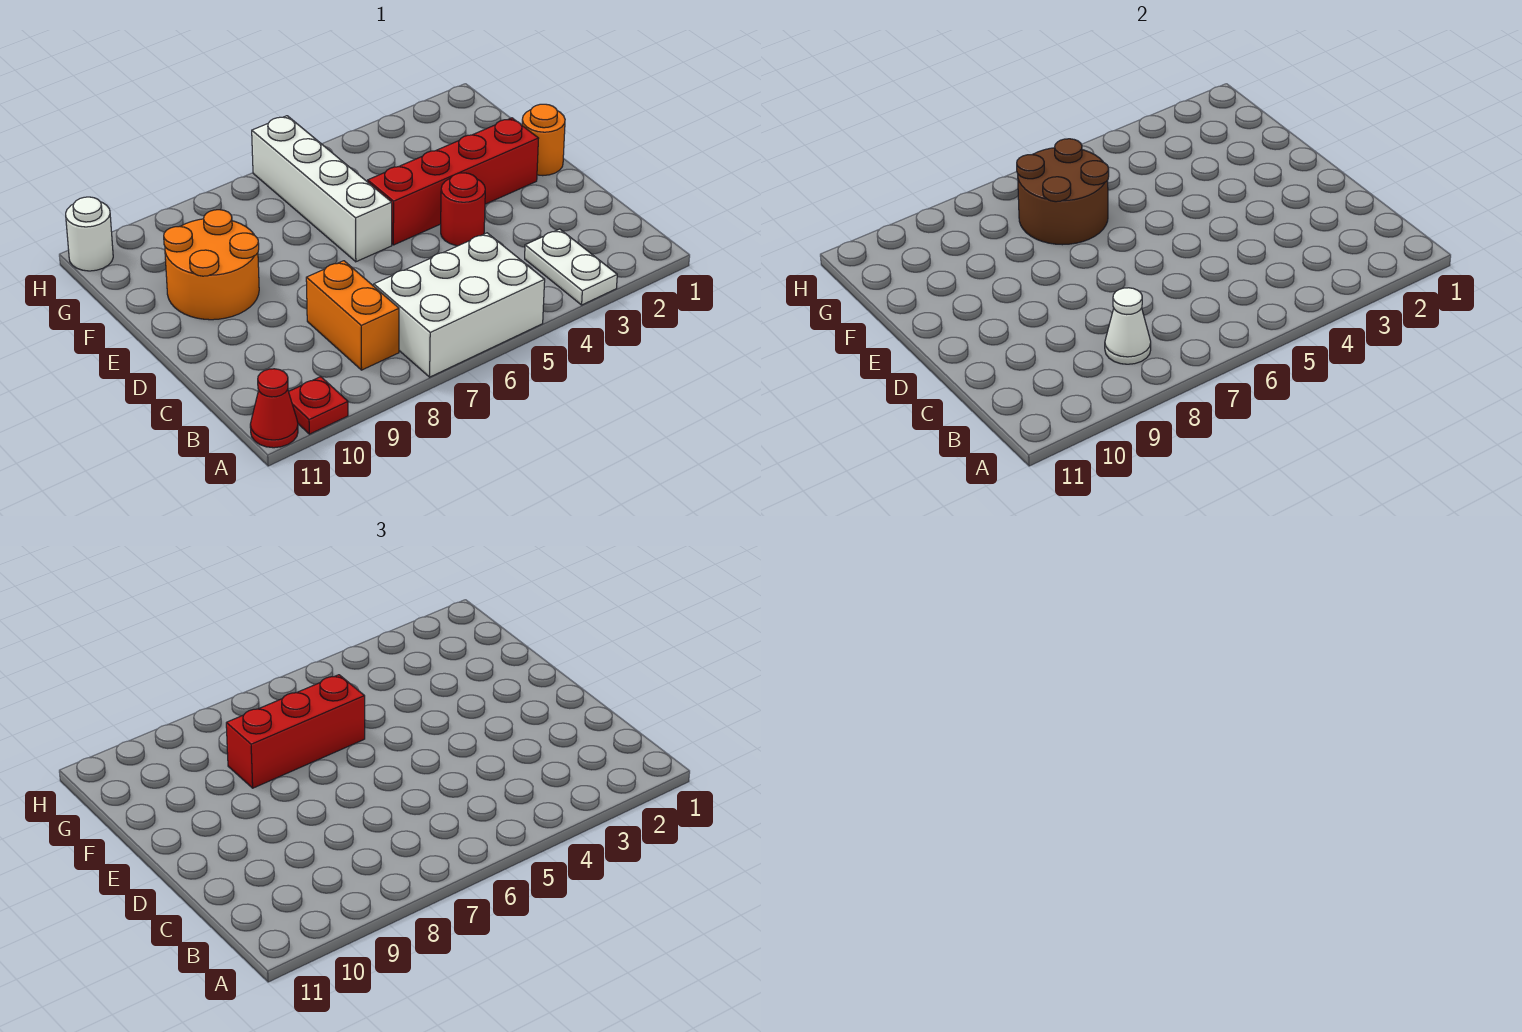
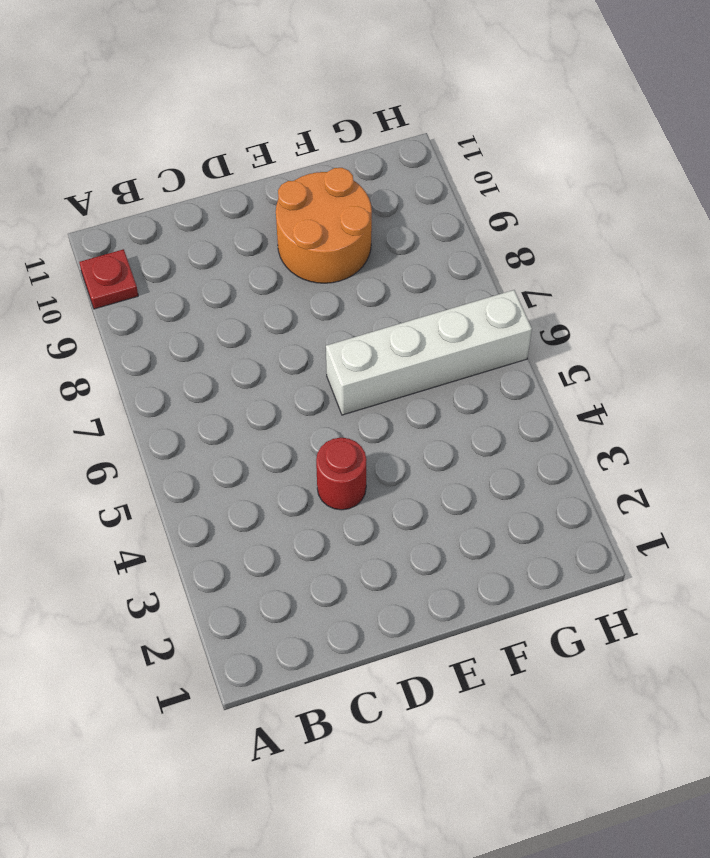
none -> white plate A3:B3 level 1
none -> white brick A5:B7 level 1
none -> red cone A11 level 1

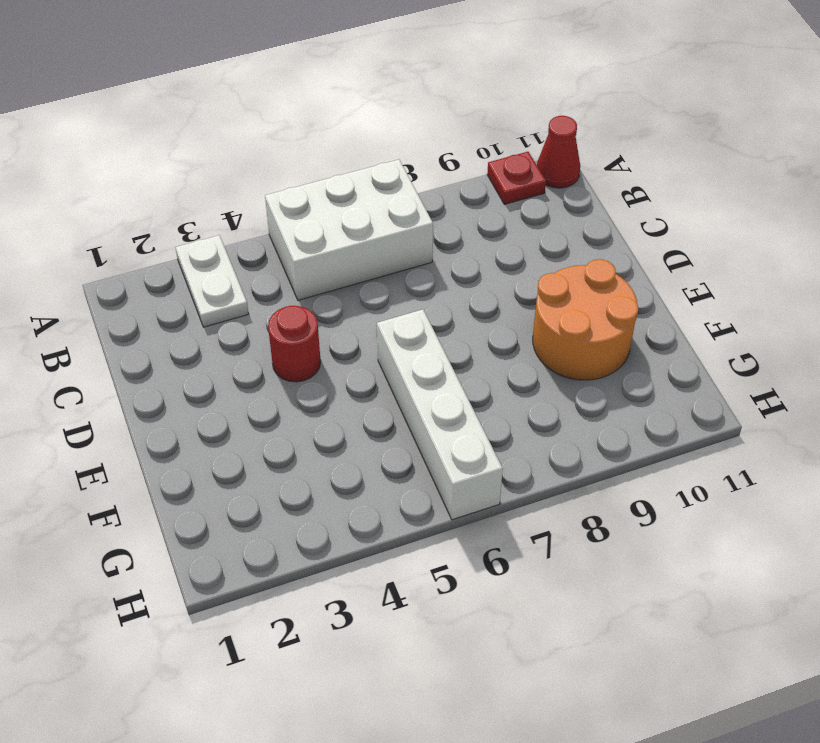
none -> orange brick B8:C8 level 1
none -> orange round brick E1 level 1
none -> red brick E2:E5 level 1

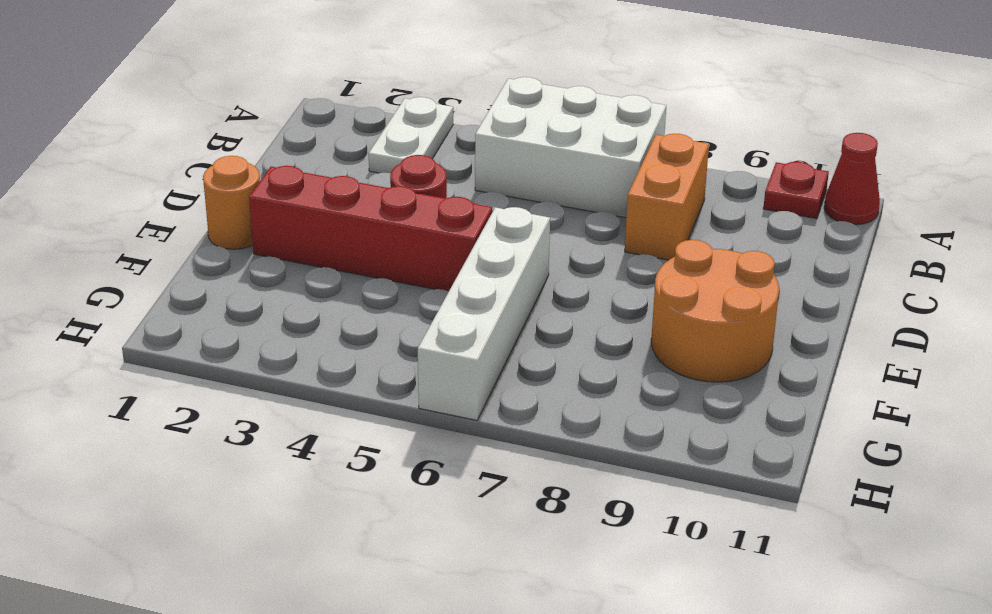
none -> white round brick H11 level 1
none -> white cone B8 level 2
none -> brown round brick F6:G7 level 2

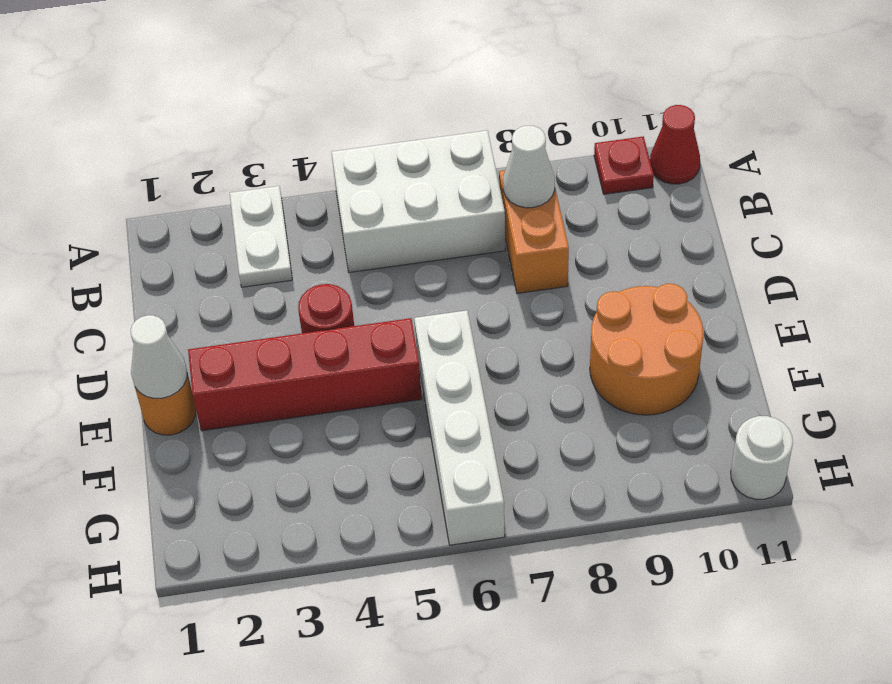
white cone E1 level 2 -> none
none -> brown round brick F6:G7 level 2
none -> red brick F6:F8 level 3

